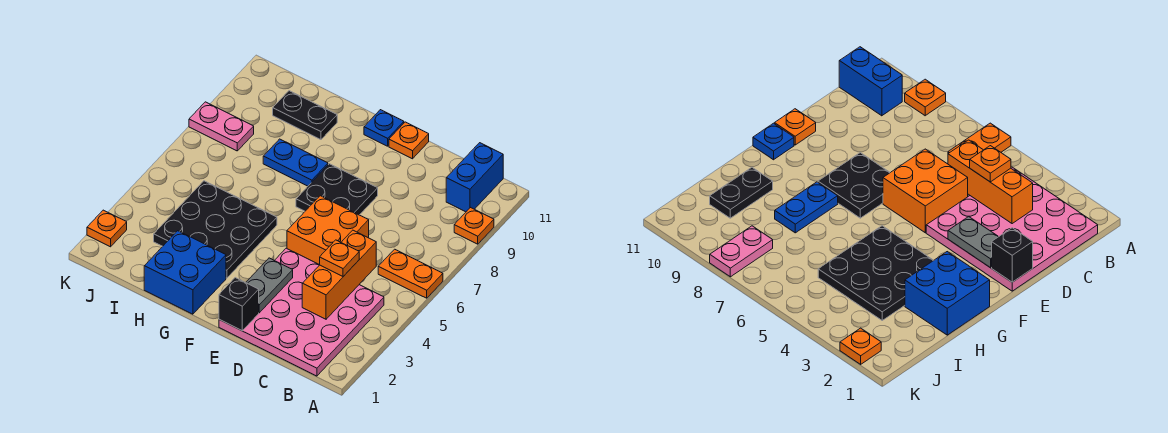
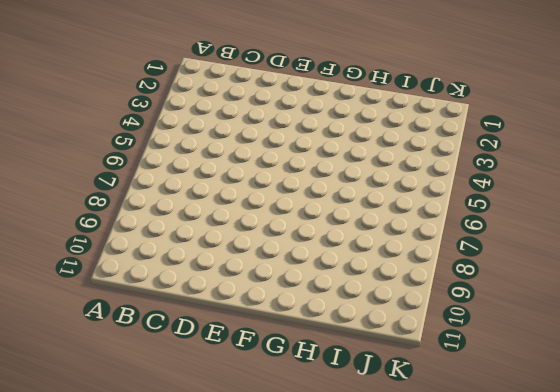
none -> orange plate A6:B6 level 1
none -> orange plate A9 level 1
none -> pink plate B1:E4 level 1

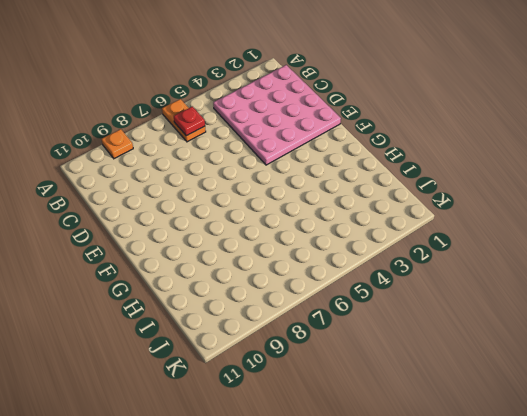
red plate B6 level 2 -> none
none -> blue brick B10:B11 level 1
none -> orange brick D5:E6 level 1
none -> black plate E7:F8 level 1

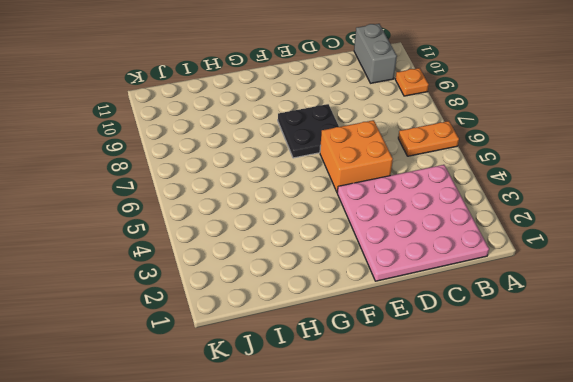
grey brick B10:B11 level 1 -> blue brick B10:B11 level 1
none -> orange plate E11 level 1
none -> blue plate F11 level 1
none -> blue brick G1:H2 level 1

